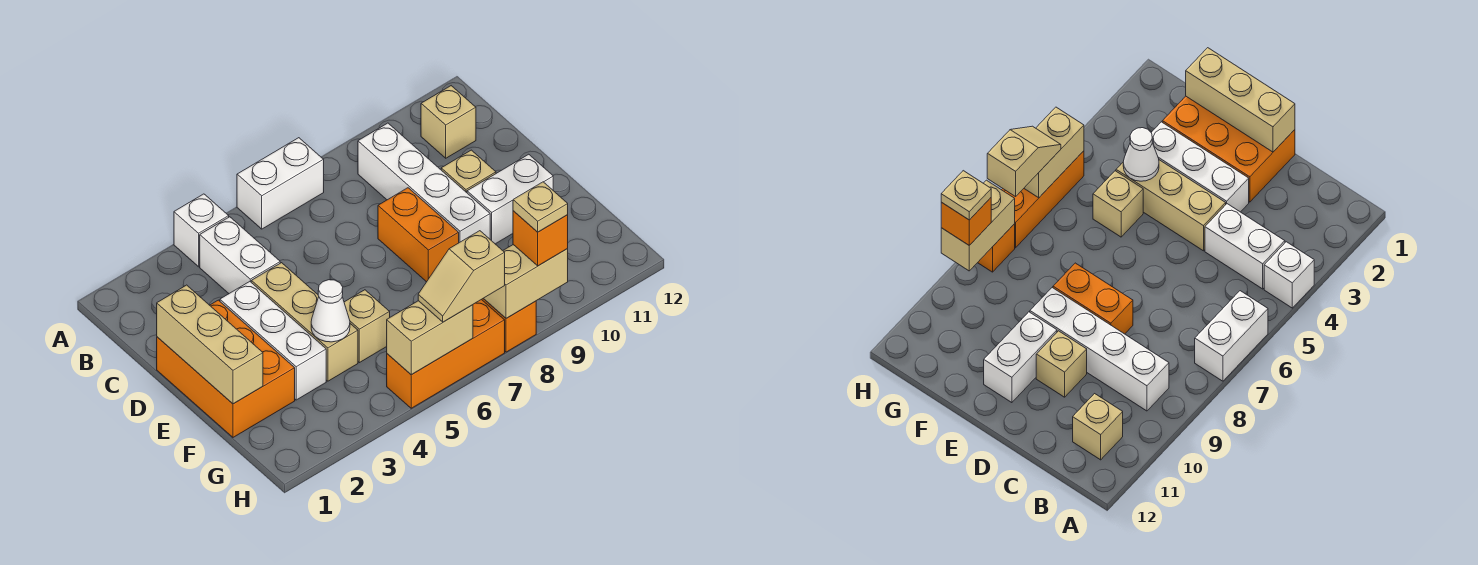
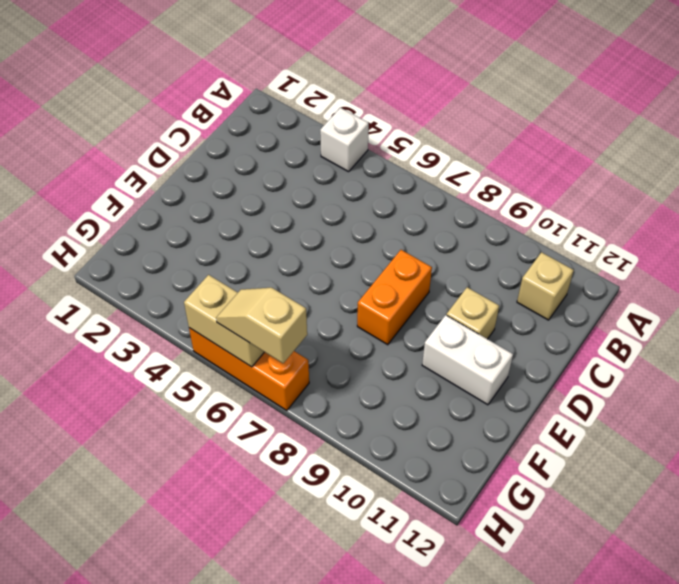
none -> white brick A6:A7 level 1
none -> white brick B4:C4 level 1
none -> white brick B9:E9 level 1

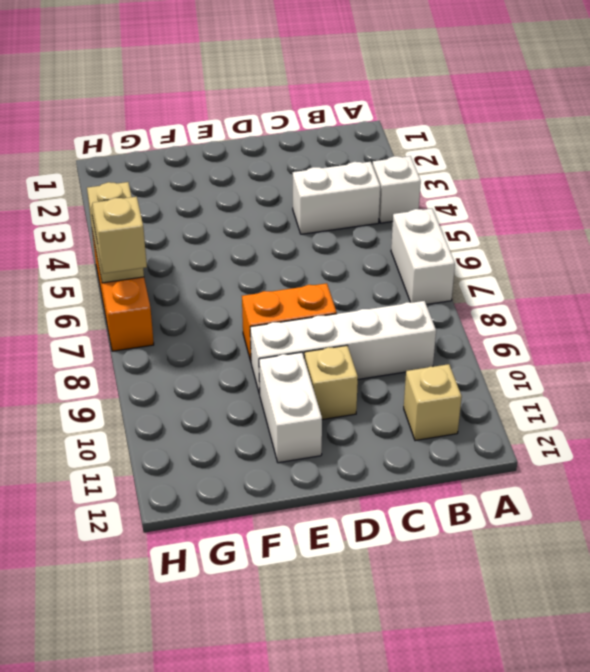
none -> orange brick D1:F2 level 1
none -> white brick D3:F3 level 1
none -> tan brick D4:F4 level 1

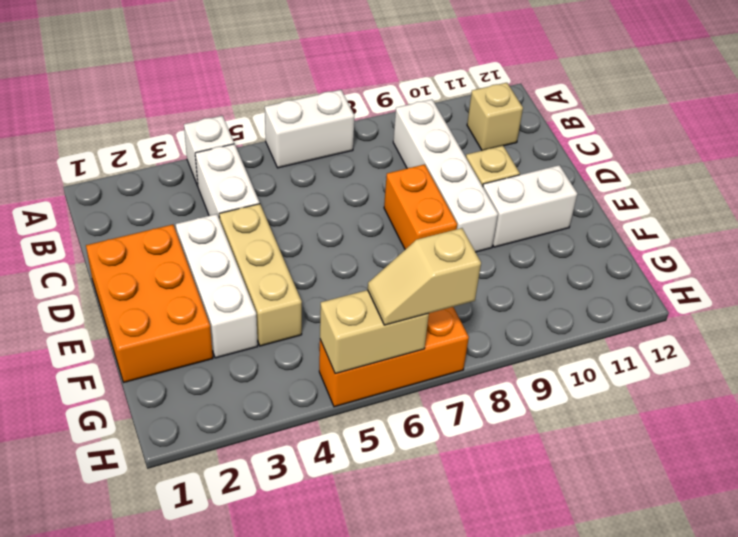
none -> tan brick F5 level 1
none -> orange brick H8 level 1
none -> tan brick D1:F1 level 2

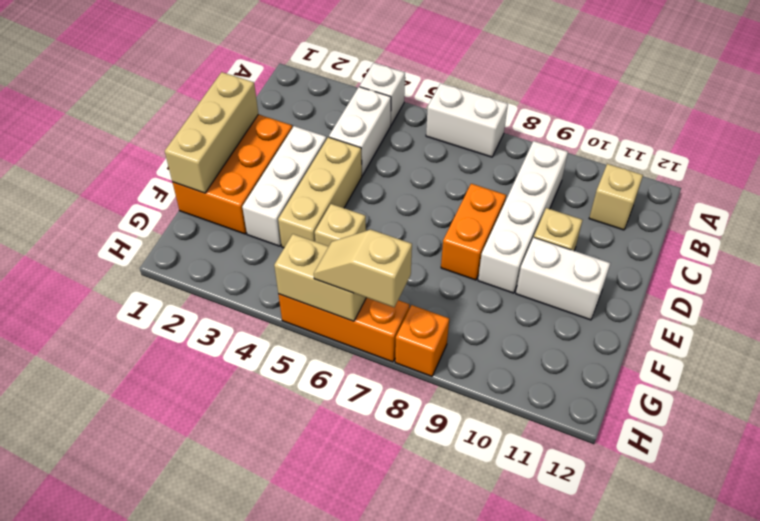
none -> white cone F4 level 2
none -> tan brick H8:H9 level 2
none -> orange brick H9 level 3

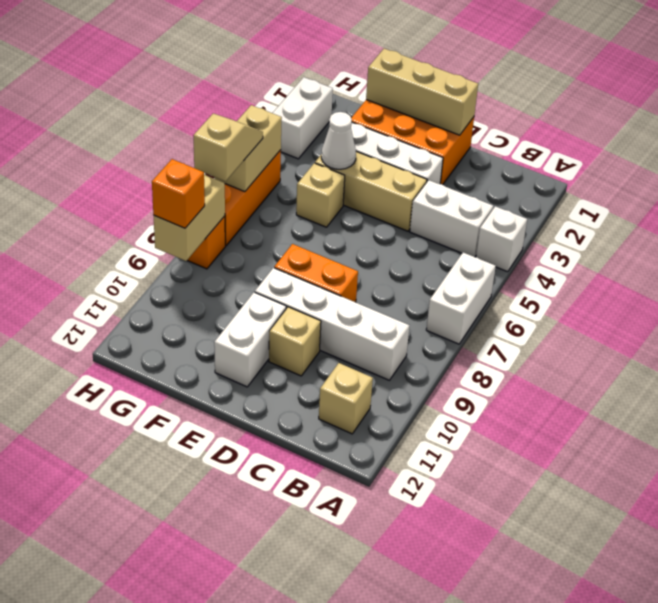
white brick H2:H3 level 1 -> none
none -> tan plate H9 level 4

